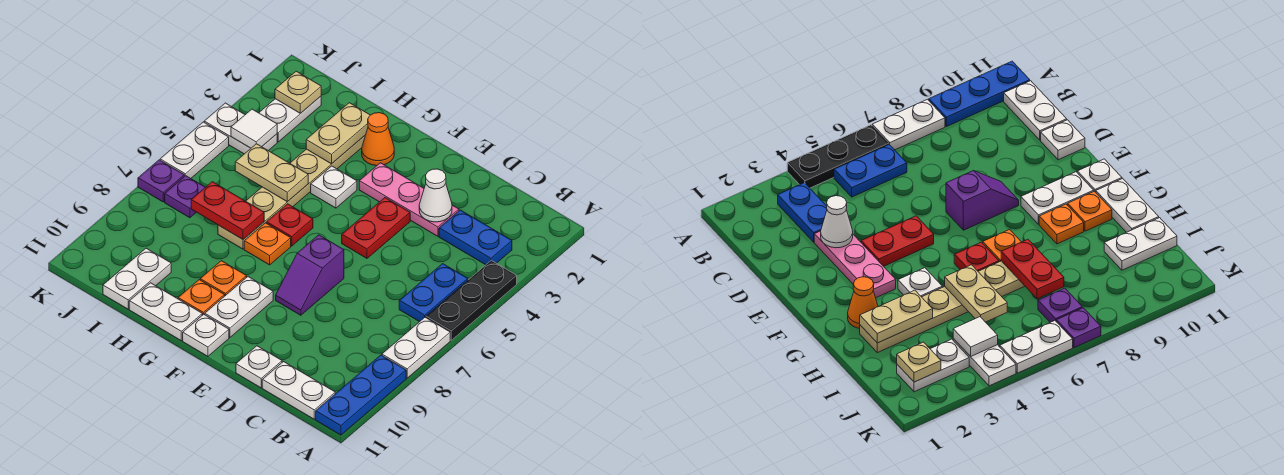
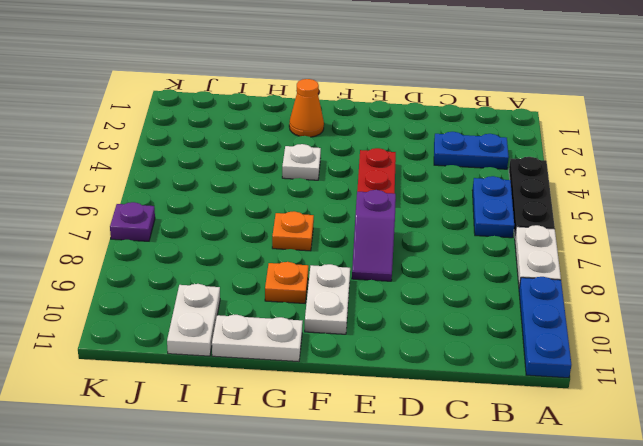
none -> white plate B11:C11 level 1
none -> pink plate D3:F3 level 1
none -> white plate D11 level 1
none -> white plate F11 level 1

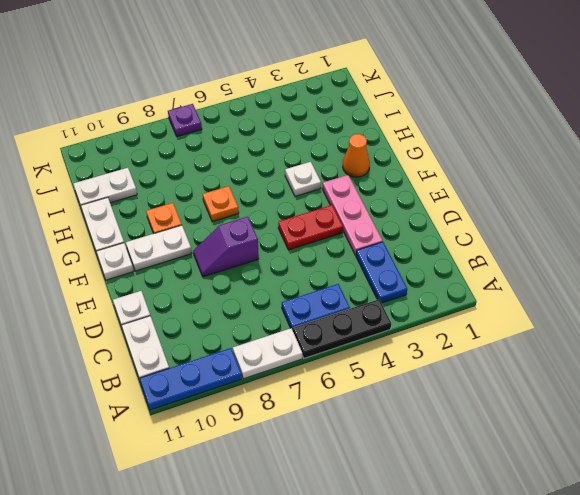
none -> red plate G6 level 1
none -> orange plate G10 level 1
none -> tan plate H2:H7 level 1
none -> white plate J2:J3 level 1

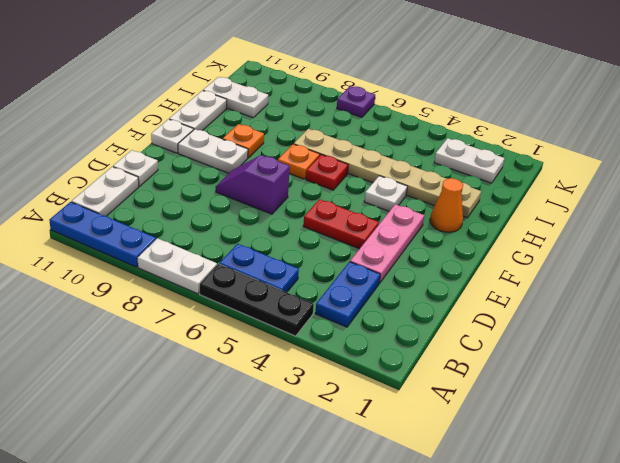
none -> orange plate G10 level 1
none -> white plate J4:K4 level 1
none -> purple plate J7 level 1
none -> white plate K5:K6 level 1

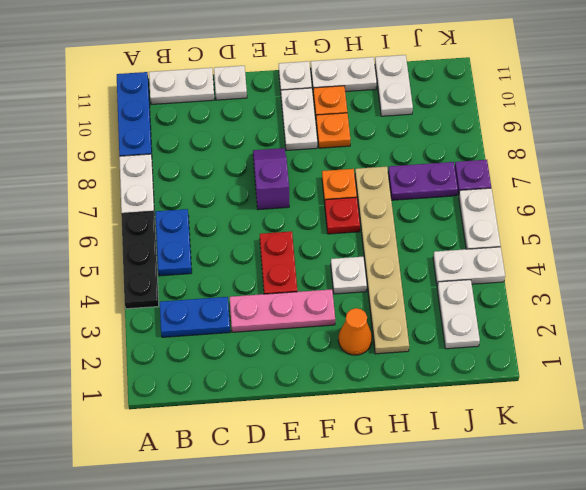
purple plate I7:J7 level 1 -> purple plate J7 level 1
none -> white cone D3 level 2
none -> tan plate H2:H3 level 2
none -> tan plate H5:I5 level 2
none -> red plate H7:I7 level 2

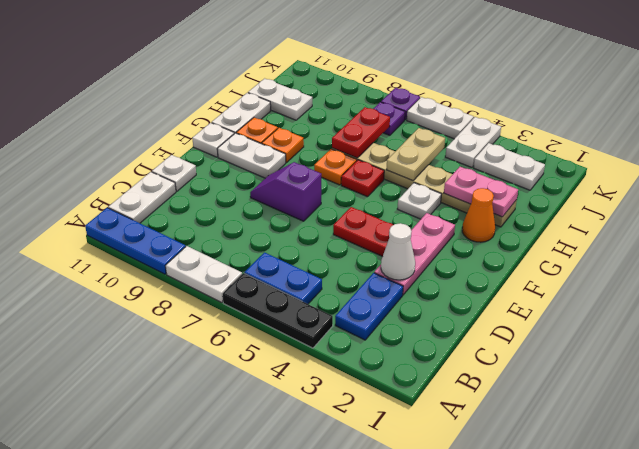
pink plate H2:H3 level 2 -> tan plate H2:H3 level 2
none -> tan plate J2 level 2
none -> white tile J4 level 2

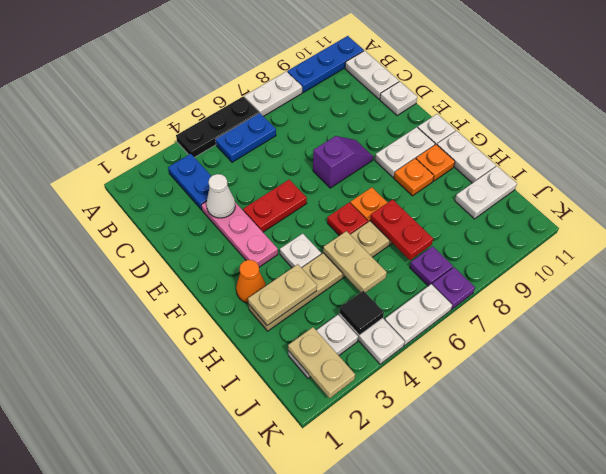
tan plate J2:K2 level 2 -> tan plate J2 level 2
black tile J4 level 2 -> white tile J4 level 2

